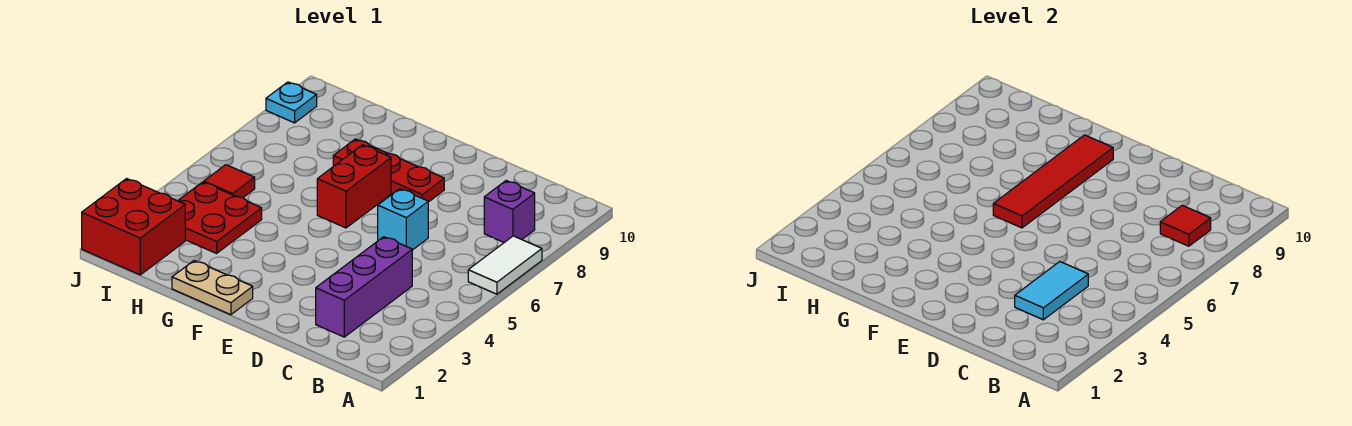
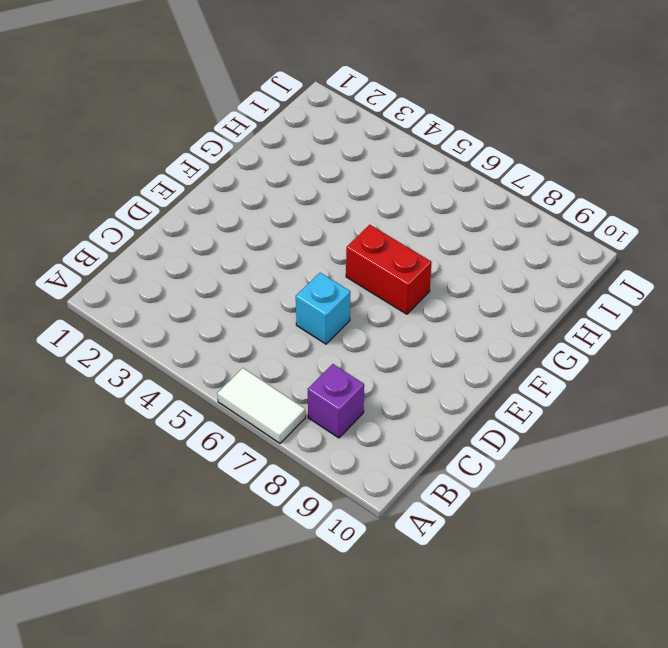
none -> purple brick C2:C4 level 1
none -> red plate E8:G8 level 1
none -> tan plate F1:G1 level 1

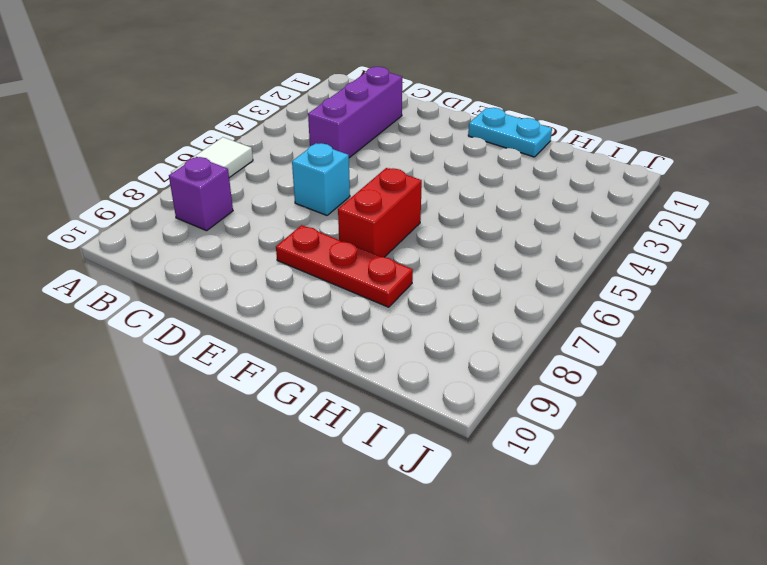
cyan plate F1:G1 level 1 -> tan plate F1:G1 level 1
none -> red plate H3:I4 level 1
none -> red brick I1:J2 level 1
none -> red tile I5 level 1

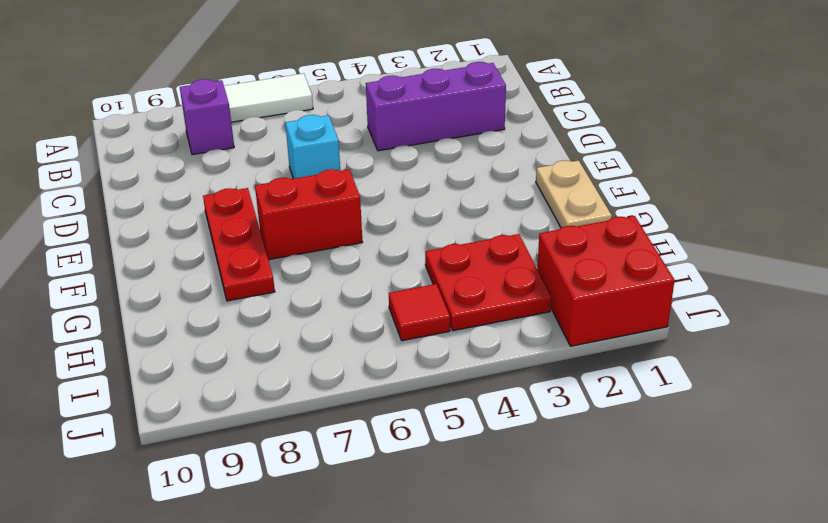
none -> cyan plate J9 level 1
none -> red tile B8 level 2
none -> cyan tile C3:C4 level 2

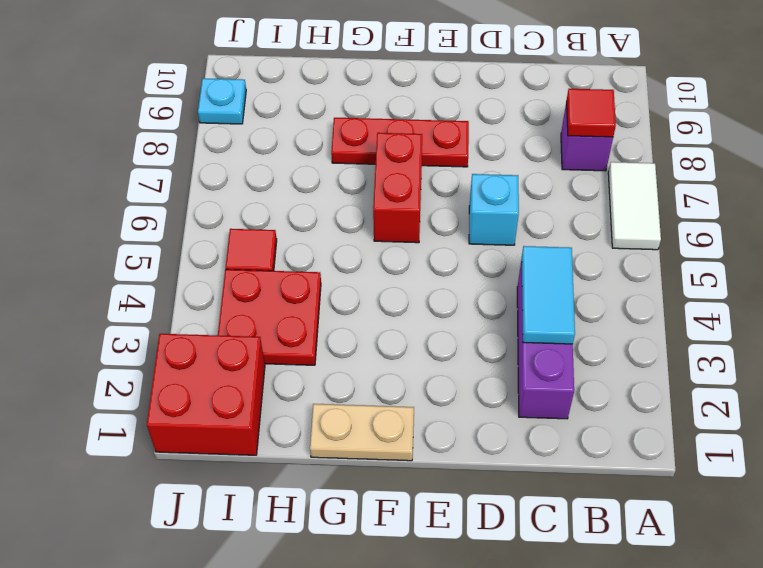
none -> red tile F6:F9 level 2

